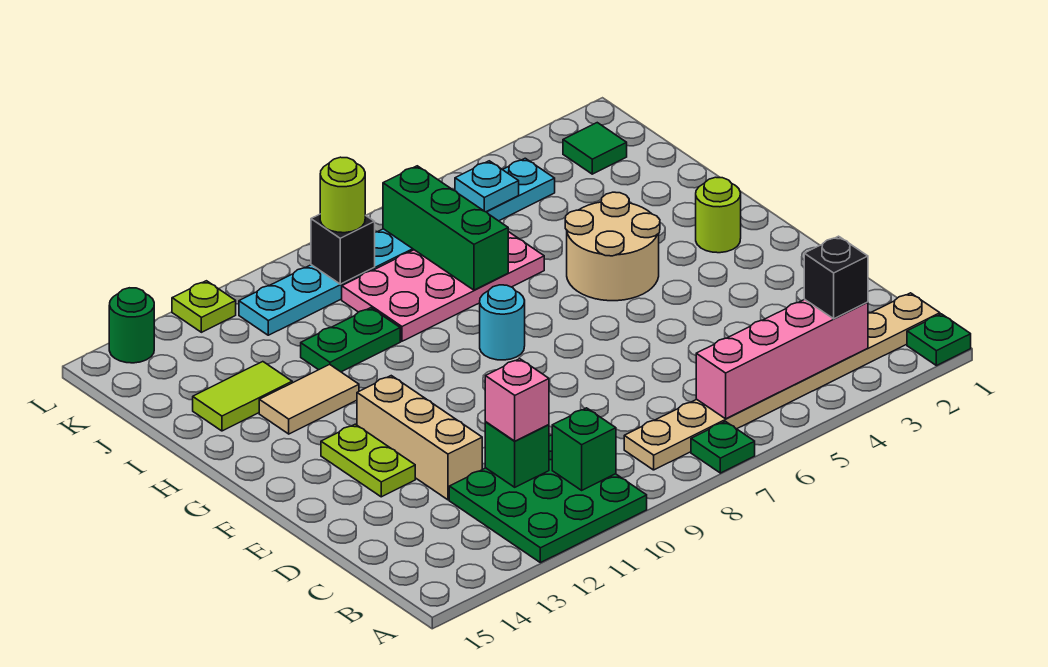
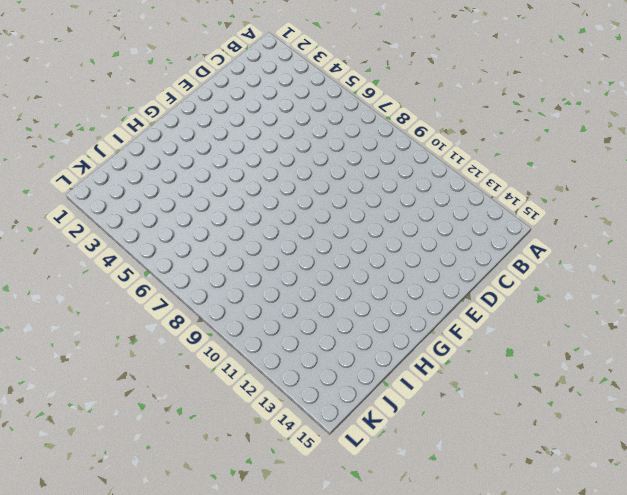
none -> green plate A1 level 1
none -> green plate A7 level 1
none -> green plate A10:C12 level 1

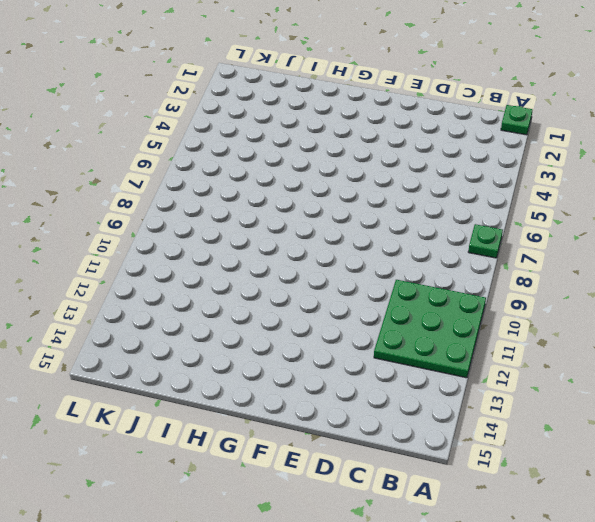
none -> tan plate B1:B8 level 1
none -> tan brick D12:F12 level 1
none -> lime plate E13:F13 level 1

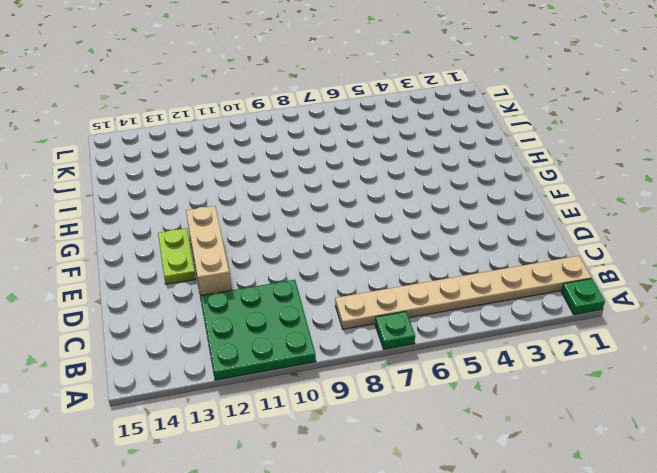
none -> lime round brick G2 level 1
none -> tan round brick G4:H5 level 1
none -> cyan round brick G8 level 1

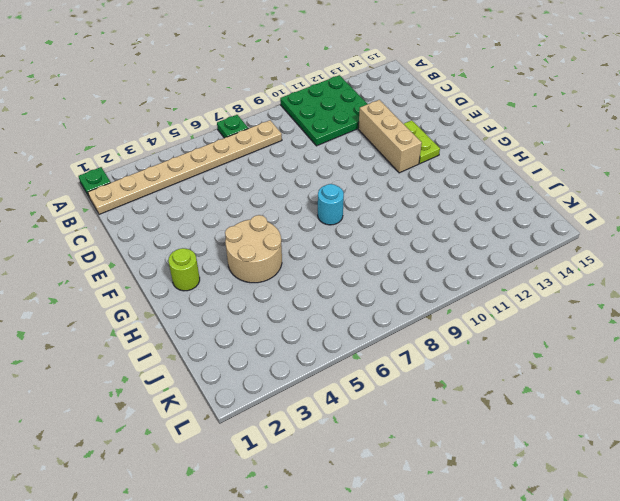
none -> tan tile H12:H13 level 1
none -> pink plate I6:J9 level 1
none -> green plate I10:I11 level 1

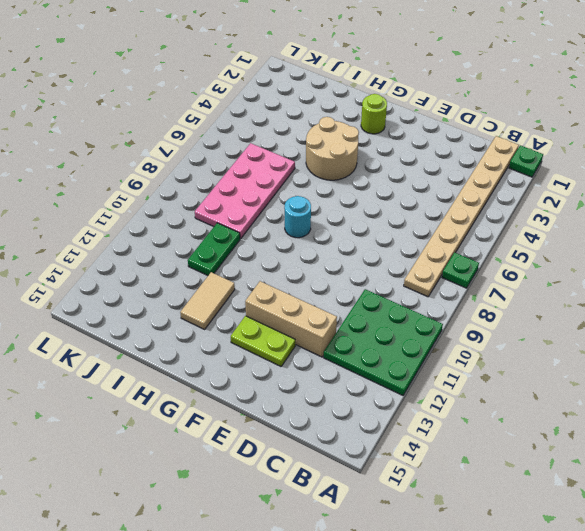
none -> lime tile I13:I14 level 1
none -> green tile K2 level 1
none -> cyan plate K4:K11 level 1

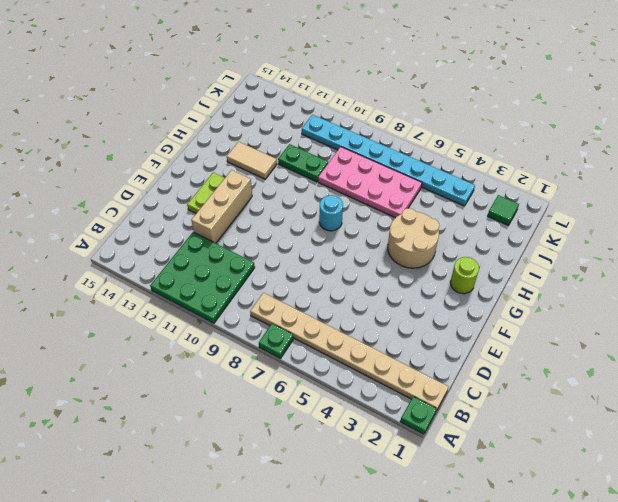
none -> lime tile I13:I14 level 1
none -> lime plate L12 level 1
none -> green round brick L14 level 1

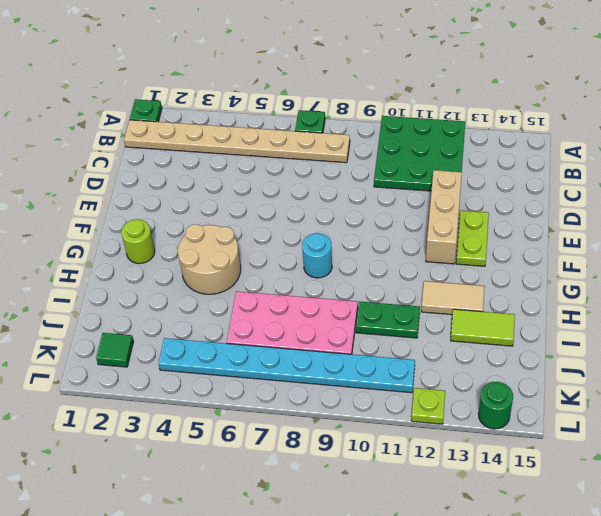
none -> pink brick B3:B6 level 2
none -> green brick B10 level 2
none -> green brick C11 level 2

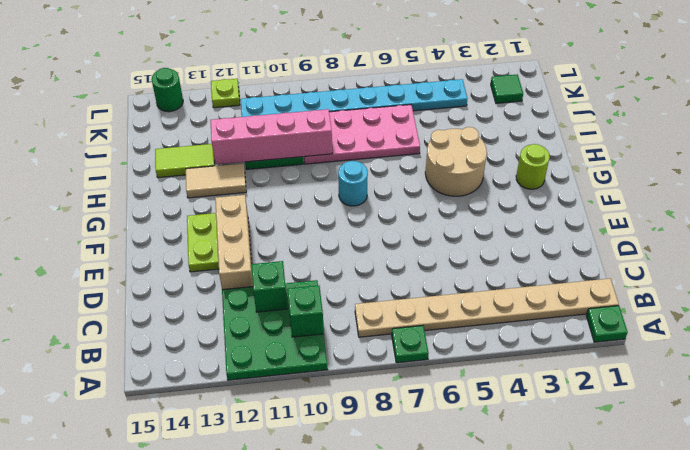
pink brick I9:I12 level 2 -> pink brick B3:B6 level 2
none -> green brick I7:K7 level 2
none -> cyan plate K5 level 2
none -> black brick K9 level 2

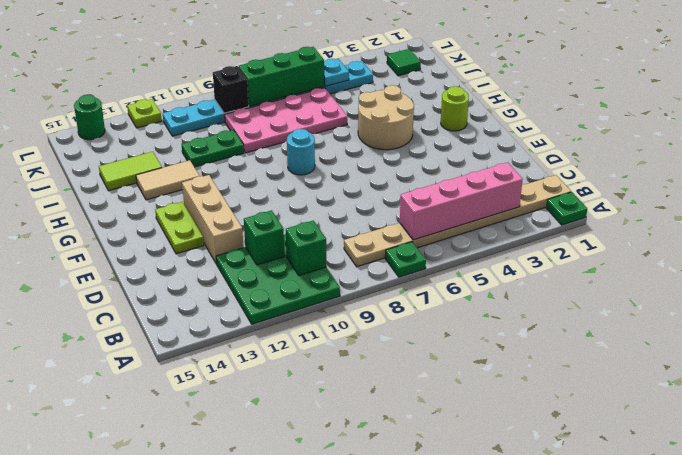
green brick K6:K8 level 2 -> green brick I7:K7 level 2
none -> black brick B3 level 3
none -> pink brick C11 level 3
none -> lime round brick K9 level 3

